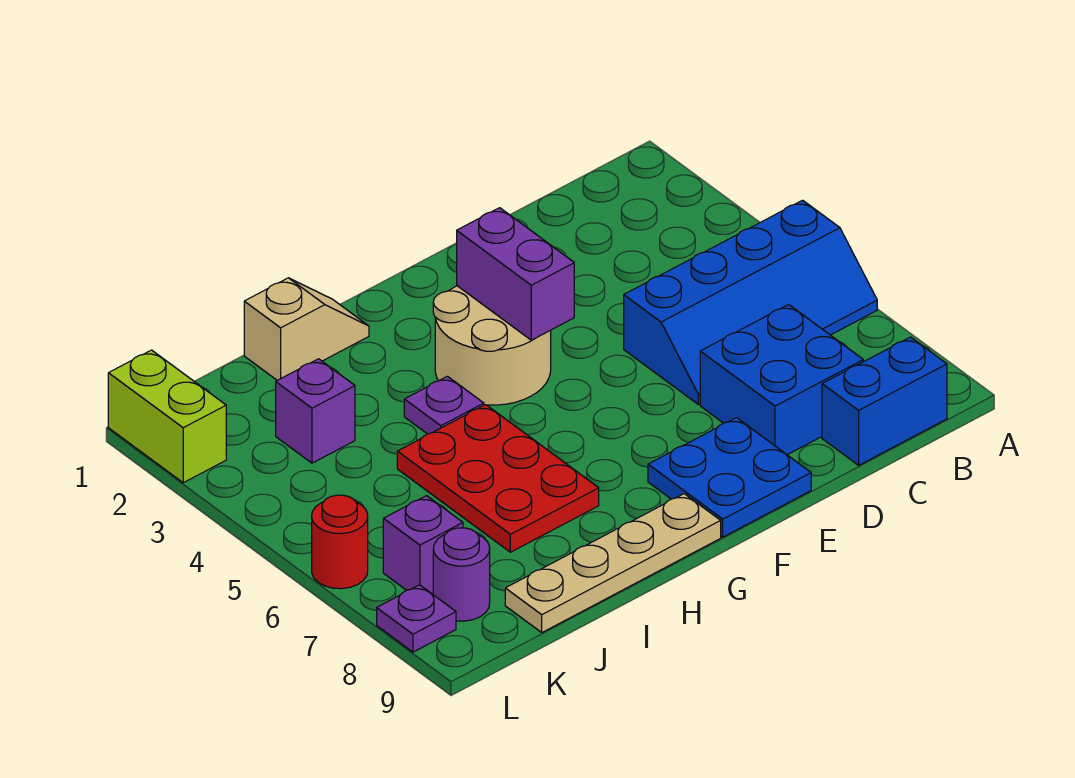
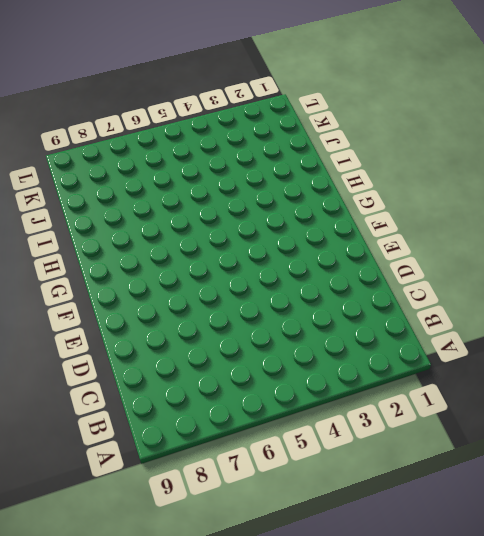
none -> blue slope A5:D6 level 1 top 5
none -> blue brick B9:C9 level 1
none -> blue brick C7:D8 level 1

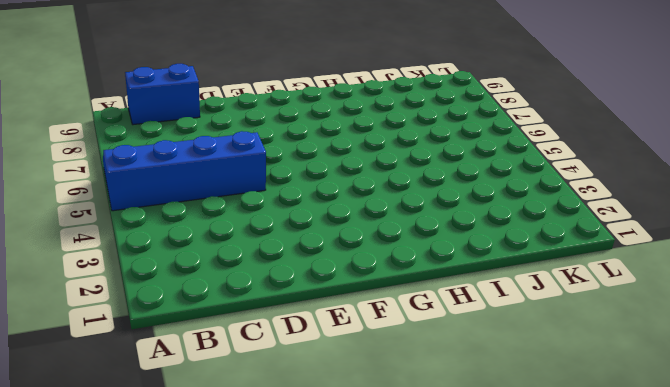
none -> blue brick C7:D8 level 1
none -> blue plate E8:F9 level 1
none -> tan round brick F3:G4 level 1

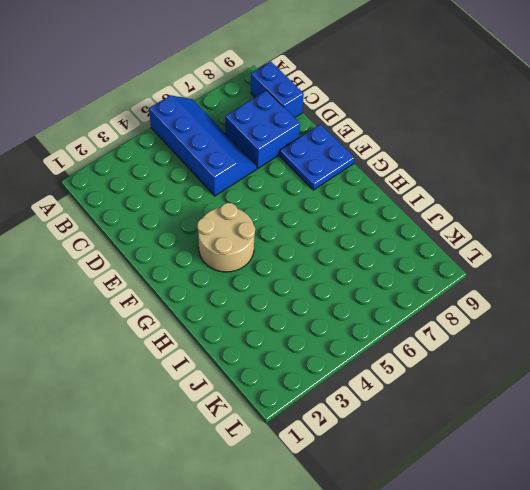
none -> tan plate G9:J9 level 1
none -> tan slope H1:I1 level 1 top I
none -> purple plate H4 level 1

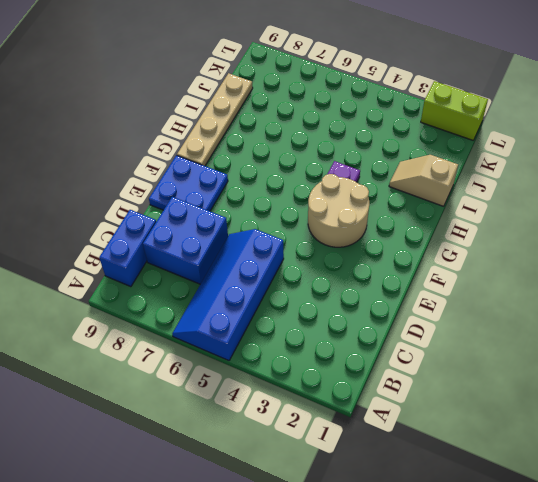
tan slope I1:I2 level 1 top 1 -> tan slope H1:I1 level 1 top I
none -> red plate H5:I7 level 1
none -> purple brick J3 level 1
none -> purple brick K7 level 1

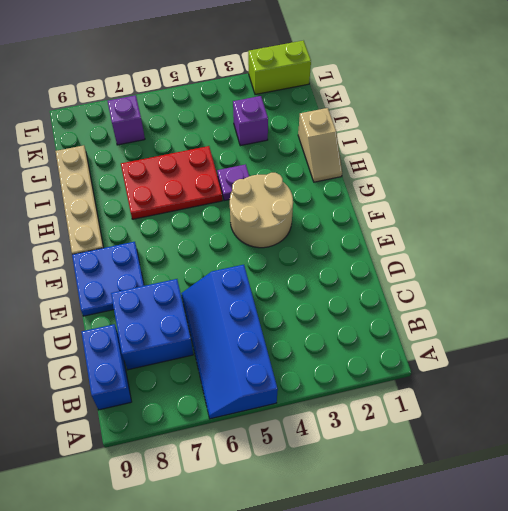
none -> purple round brick K8 level 1
none -> red round brick L6 level 1
none -> purple plate L8 level 1

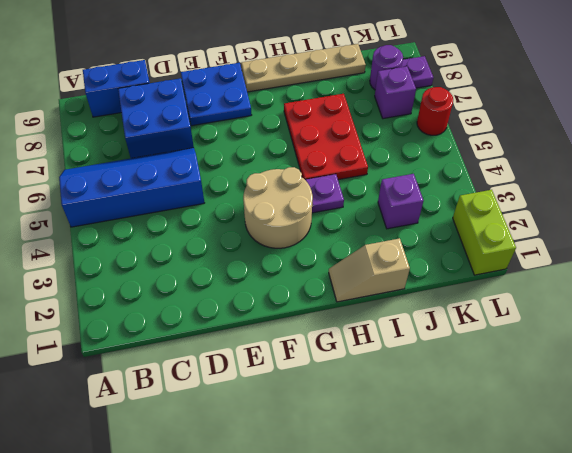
none -> purple brick F3:F4 level 2

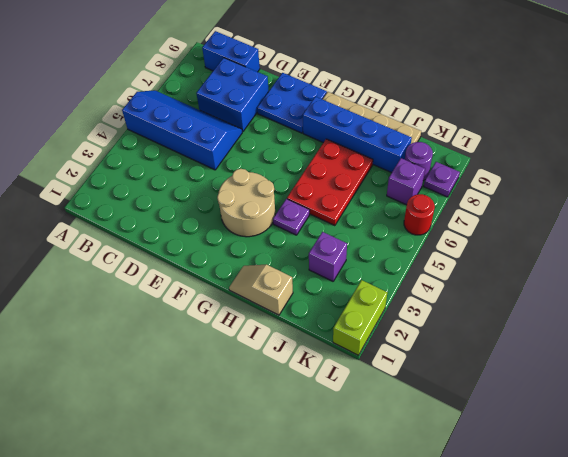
blue brick G8:J8 level 1 -> none
none -> purple brick F3:F4 level 2

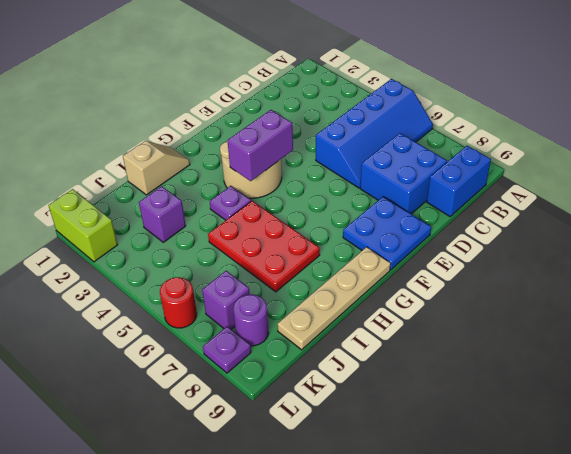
purple brick F4:G4 level 2 -> purple brick F3:F4 level 2

